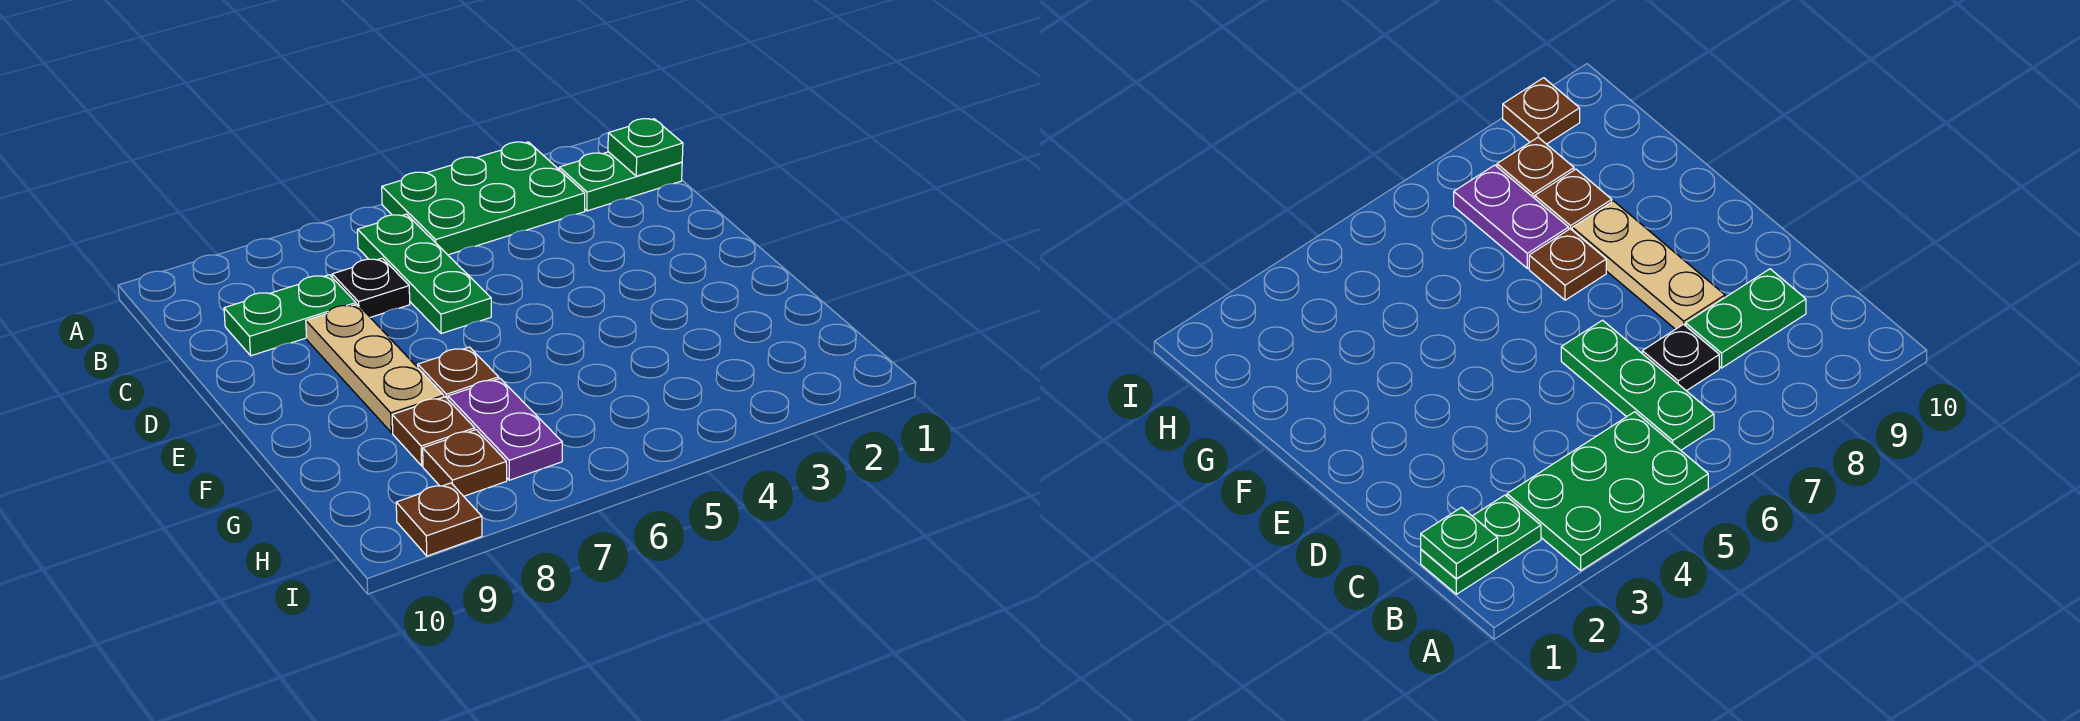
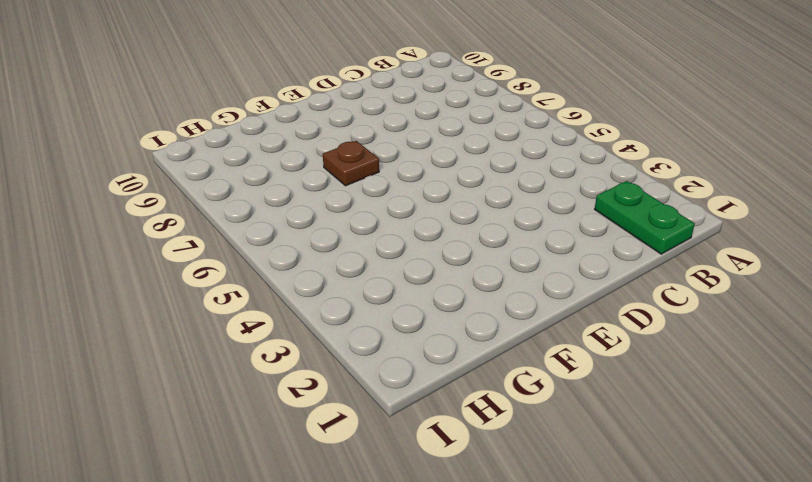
none -> green plate A3:B5 level 1
none -> green plate B6:D6 level 1
none -> black plate C7 level 1

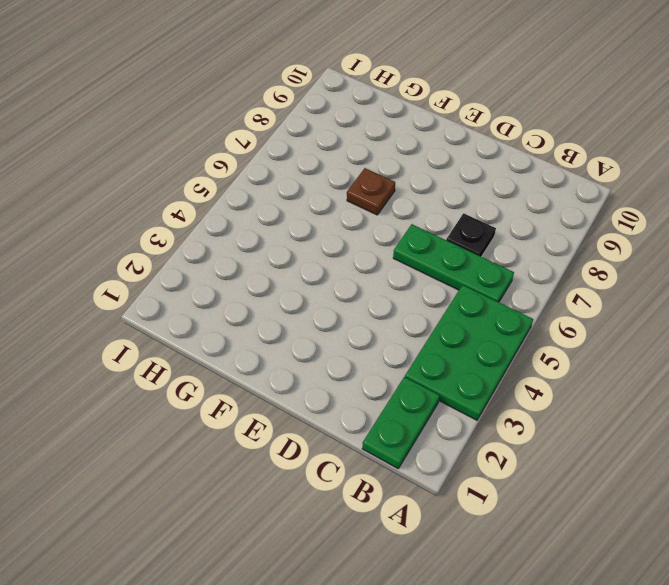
none -> green plate C8:C9 level 1
none -> tan plate D8:F8 level 1
none -> purple plate G7:H7 level 1

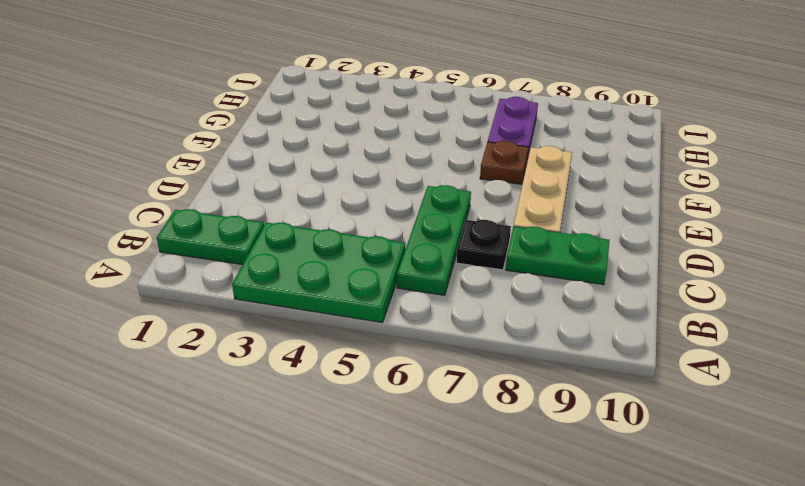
none -> brown plate G8 level 1
none -> brown plate H8 level 1
none -> brown plate I9 level 1

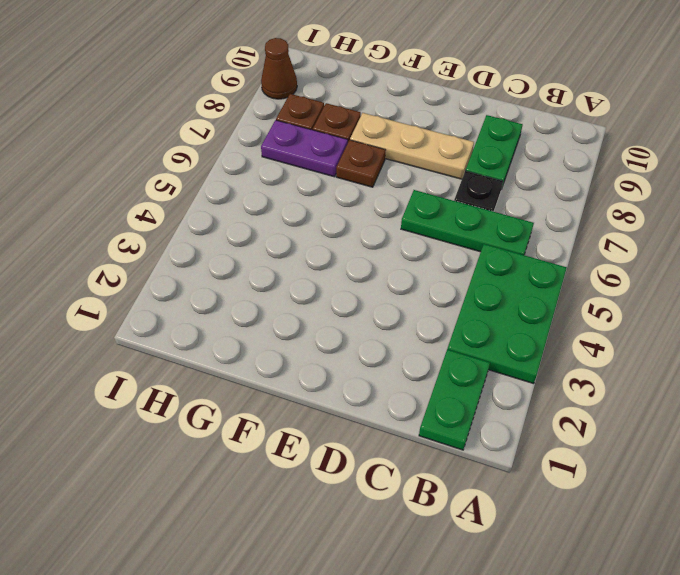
brown cone I9 level 1 -> brown plate I9 level 1
none -> green plate B1 level 2

